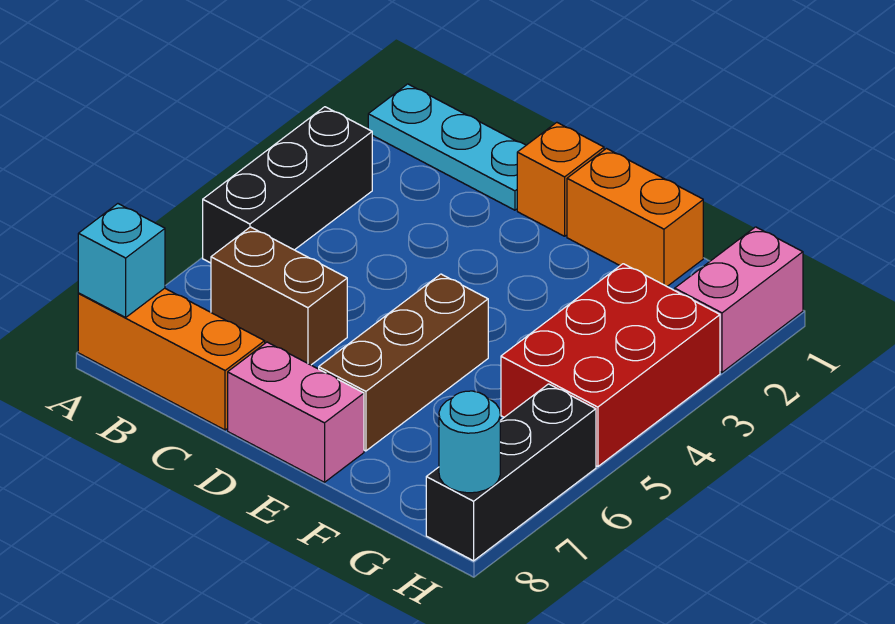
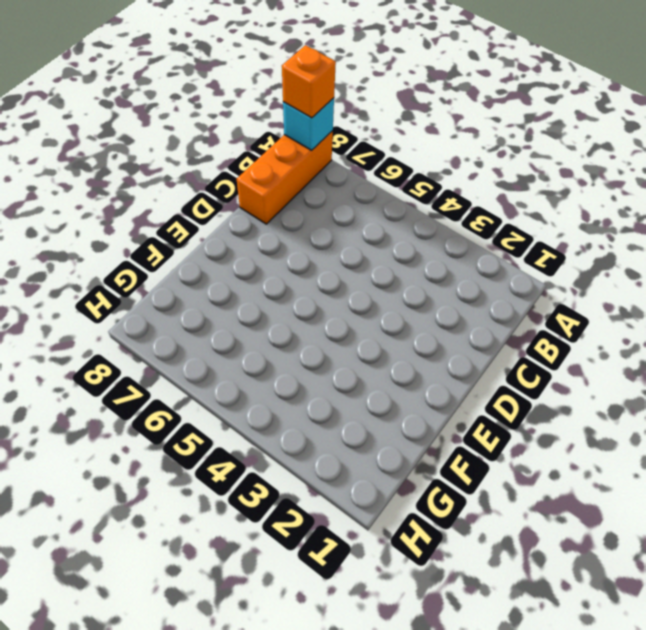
orange brick A8 level 3 -> orange brick D1 level 1
none -> cyan plate A1:C1 level 1
none -> black brick A3:A5 level 1
none -> brown brick B6:C6 level 1

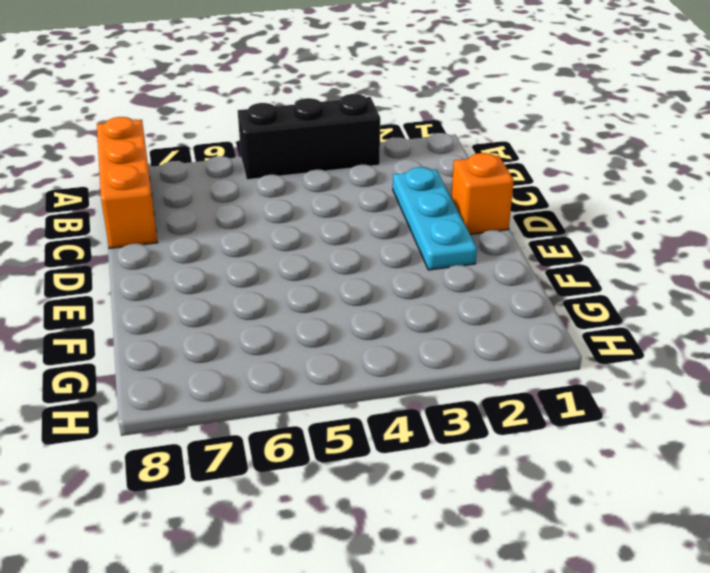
cyan plate C2:E2 level 1 -> cyan plate A1:C1 level 1
none -> brown brick B6:C6 level 1
none -> pink brick D8:E8 level 1
none -> orange brick E1:F1 level 1

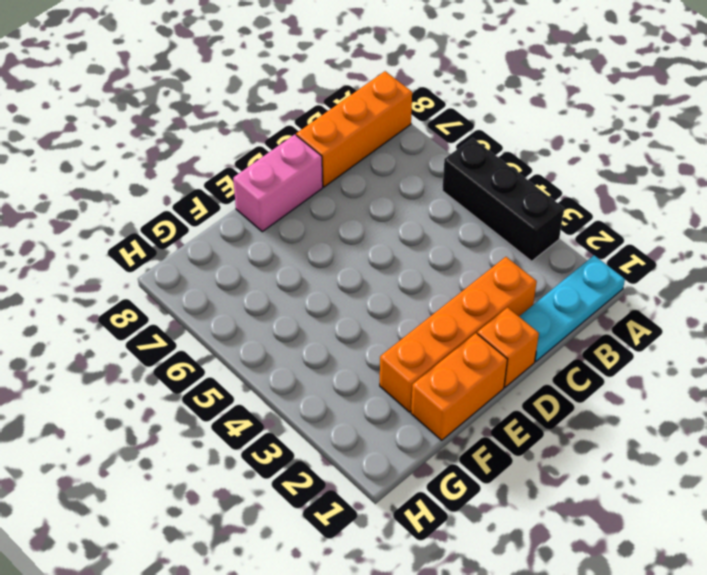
orange brick C2:F2 level 1 -> none
none -> brown brick B6:C6 level 1
none -> brown brick E5:E7 level 1
none -> red brick G3:H5 level 1

